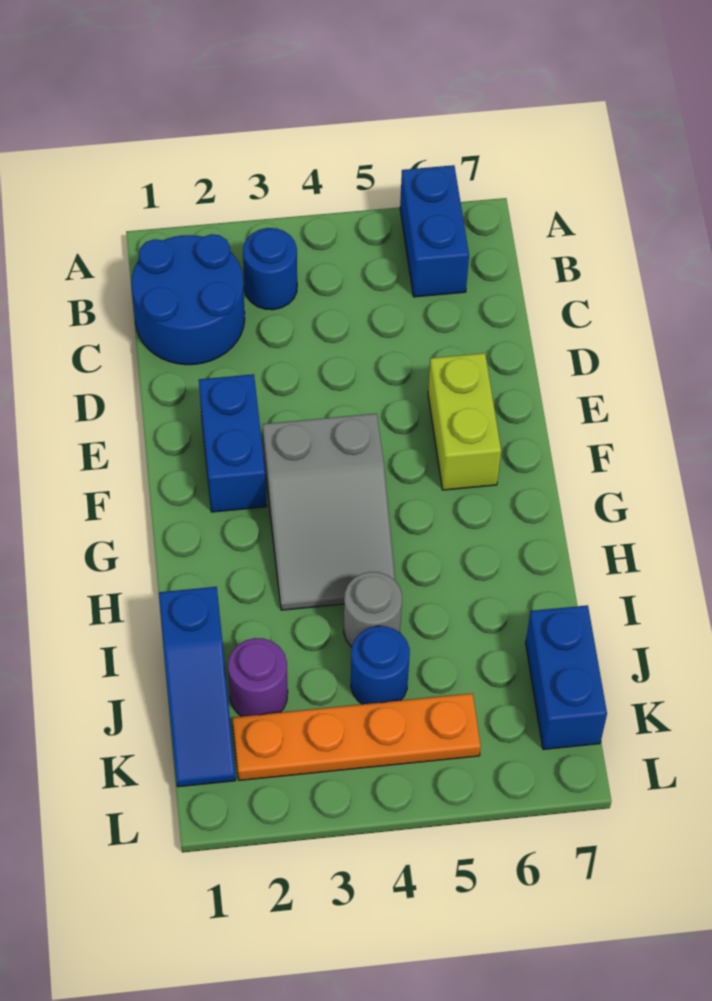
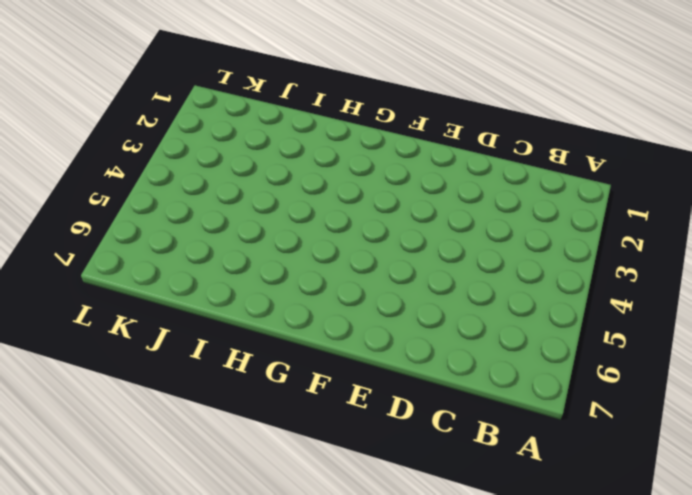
none -> blue brick A6:B6 level 1
none -> blue round brick B1:C2 level 1
none -> blue round brick B3 level 1

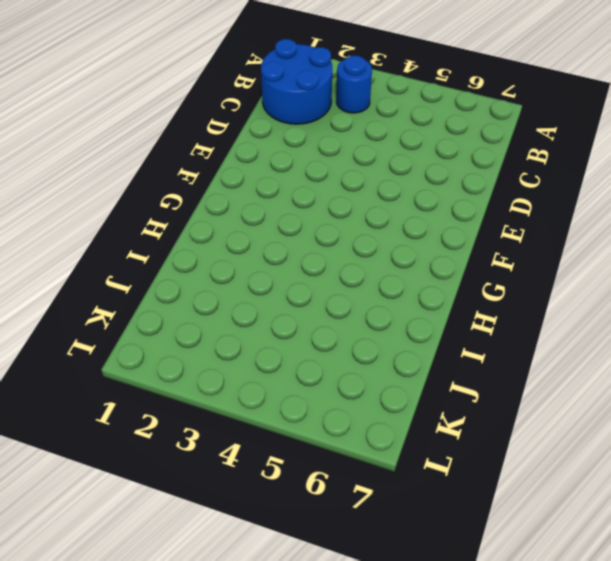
none -> blue brick A6:B6 level 1
none -> blue brick E2:F2 level 1
none -> lime brick E6:F6 level 1

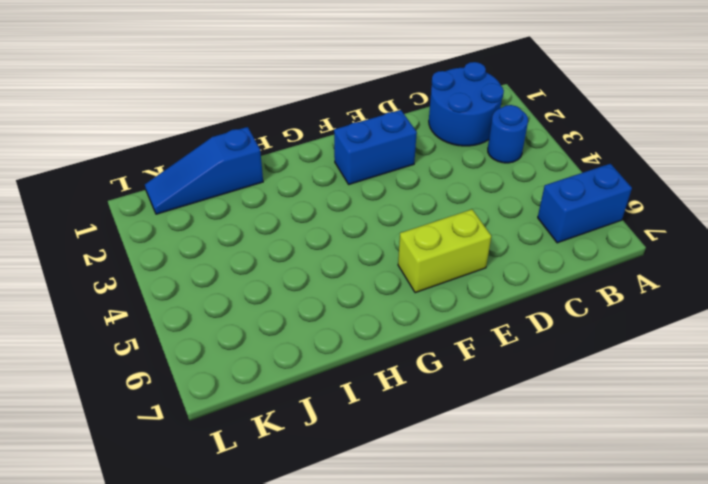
none -> grey slope F3:H4 level 1 top F
none -> grey round brick I4 level 1
none -> purple round brick J2 level 1

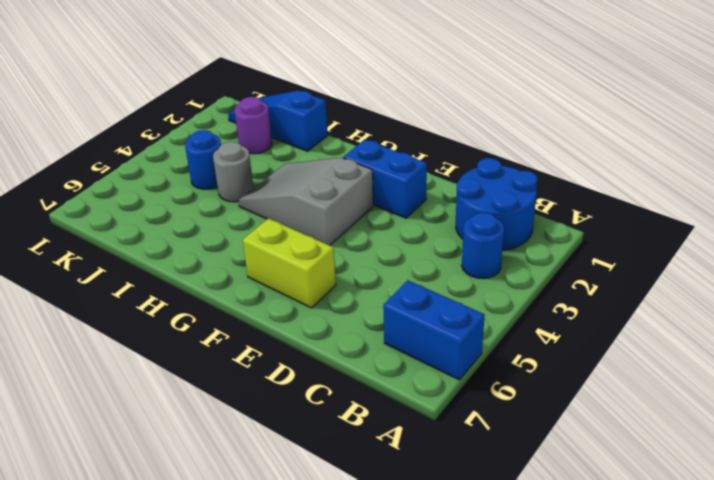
none -> blue brick J7:K7 level 1
none -> orange plate K2:K5 level 1

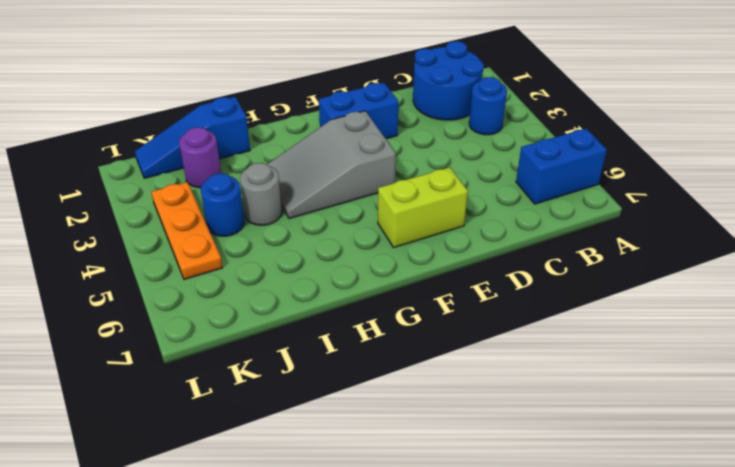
orange plate K3:K5 level 1 -> orange plate K2:K5 level 1
none -> blue brick J7:K7 level 1

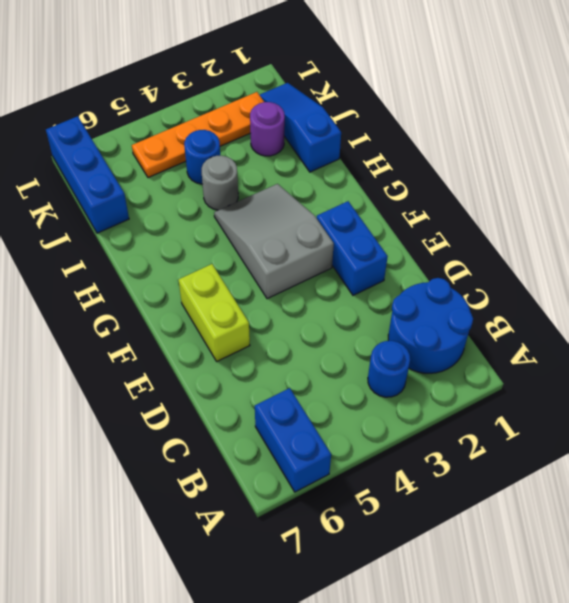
blue brick J7:L7 level 1 -> blue brick J7:K7 level 1

